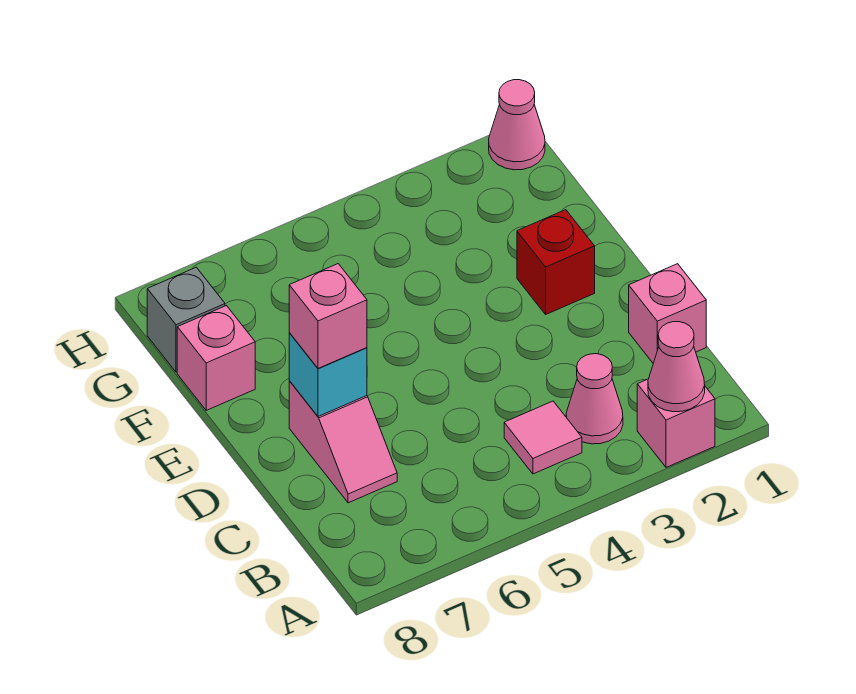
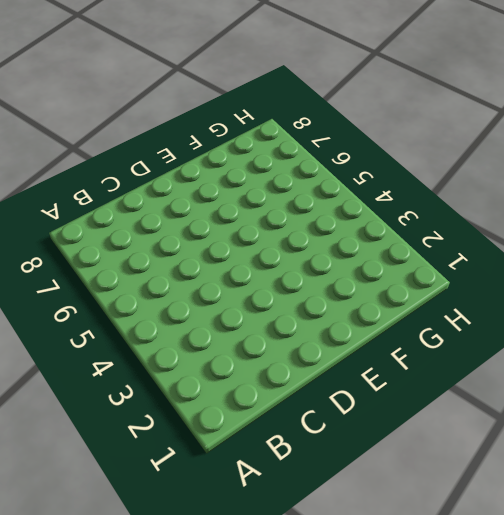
none -> pink brick A2 level 1
none -> pink cone B3 level 1
none -> pink tile B4 level 1

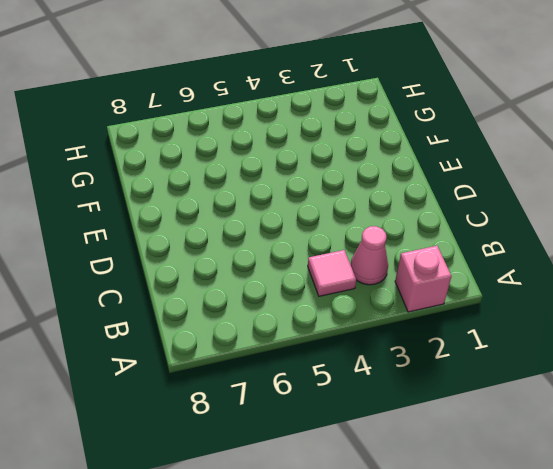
none -> pink brick C1 level 1
none -> pink slope C7:D7 level 1 top D
none -> red brick E2 level 1

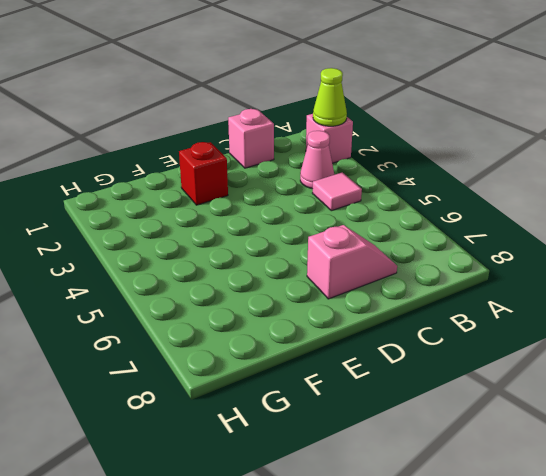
lime cone A2 level 2 -> pink cone A2 level 2
none -> pink brick F8 level 1
none -> grey brick G8 level 1
none -> pink cone H1 level 1

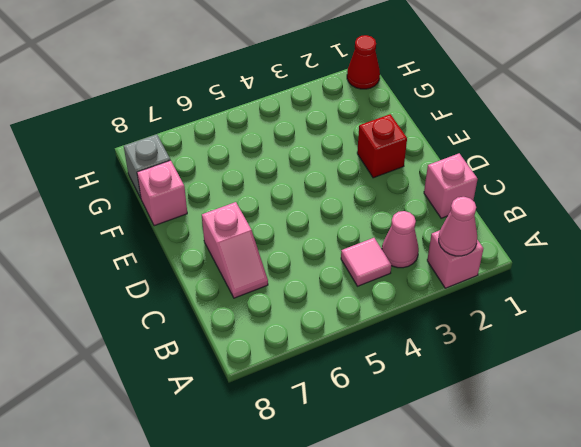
red cone H1 level 1 -> pink cone H1 level 1
none -> cyan brick D7 level 2
none -> pink brick D7 level 3

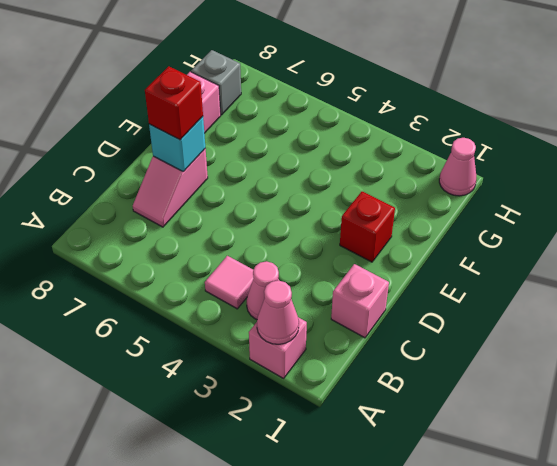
red brick D7 level 3 -> pink brick D7 level 3

